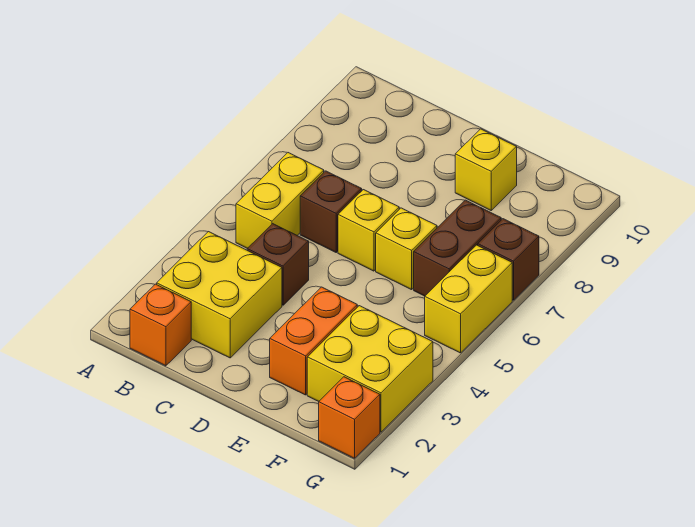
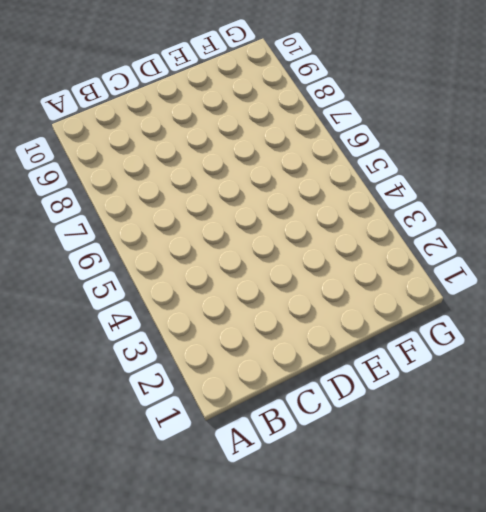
none -> orange brick B1 level 1
none -> yellow brick B2:C3 level 1
none -> yellow brick B5:B6 level 1

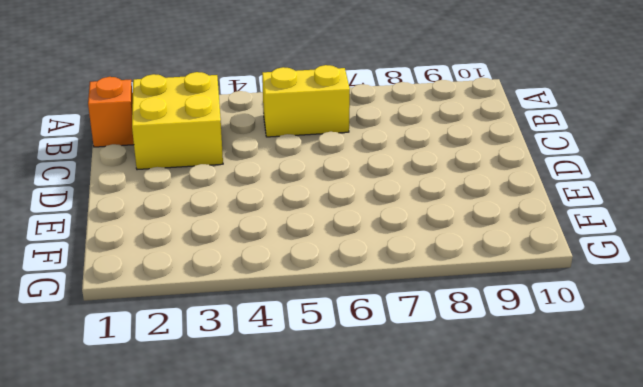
none -> brown brick C4 level 1
none -> brown brick C6 level 1
none -> yellow brick D6 level 1

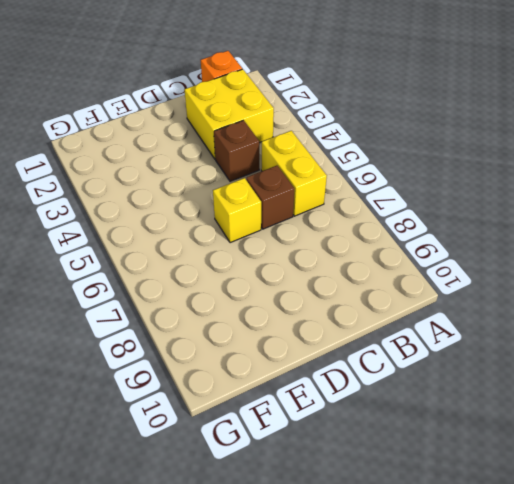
none -> orange brick E2:E3 level 1
none -> yellow brick E6 level 1
none -> yellow brick E9 level 1

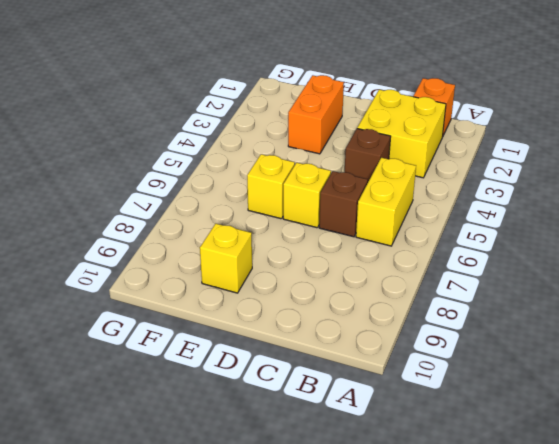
none -> yellow brick F2:G3 level 1
none -> brown brick F6:F7 level 1
none -> orange brick G1 level 1

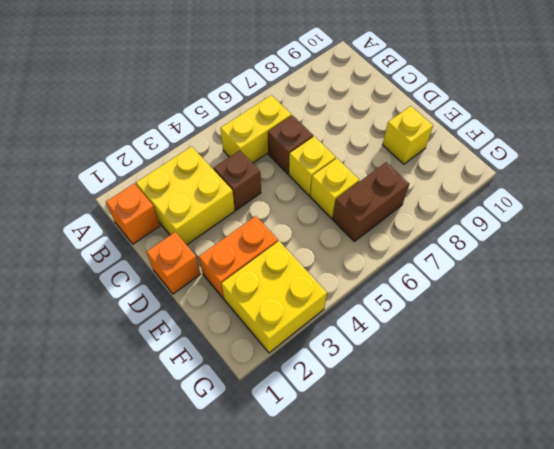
orange brick D1 level 1 -> orange brick G1 level 1
none -> yellow brick G5:G6 level 1
none -> brown brick G7 level 1

